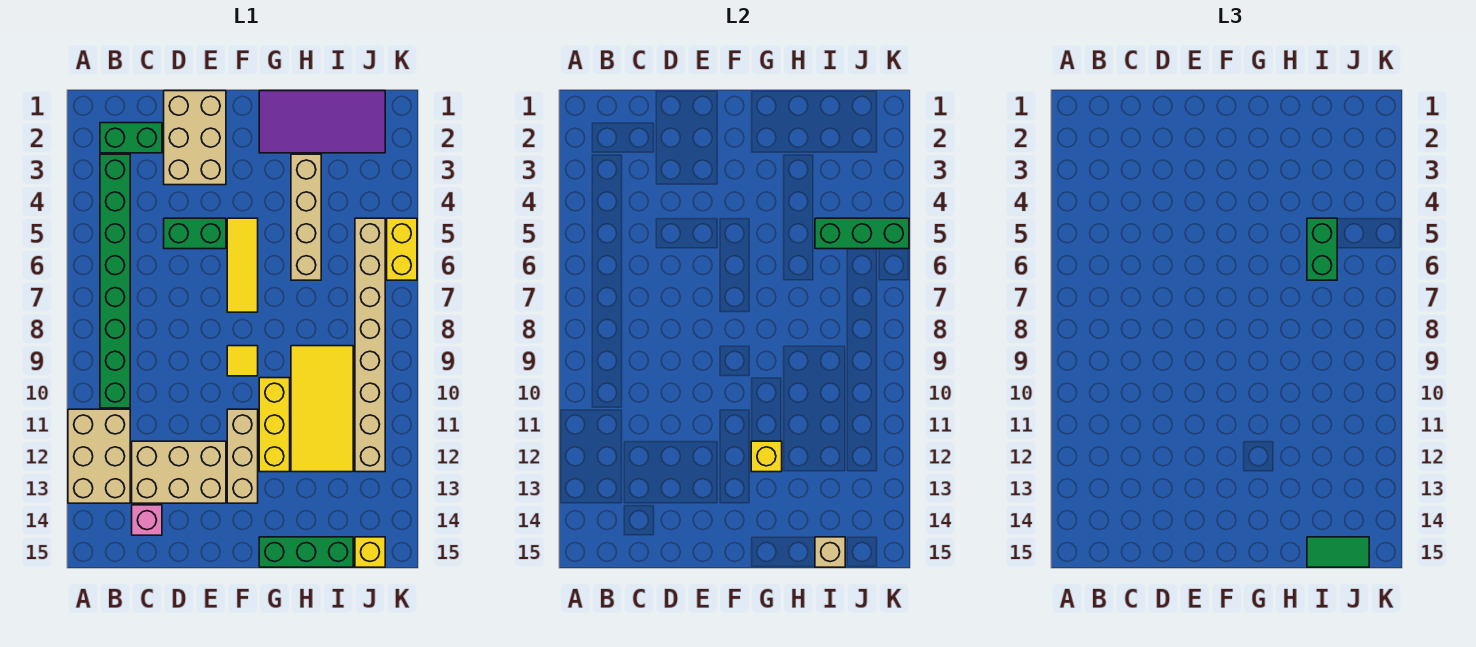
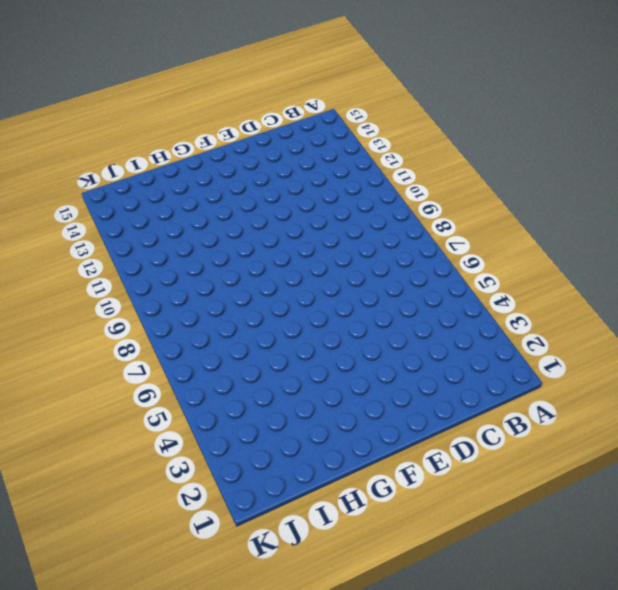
none -> tan brick A11:B13 level 1
none -> green brick B2:C2 level 1
none -> green brick B3:B10 level 1

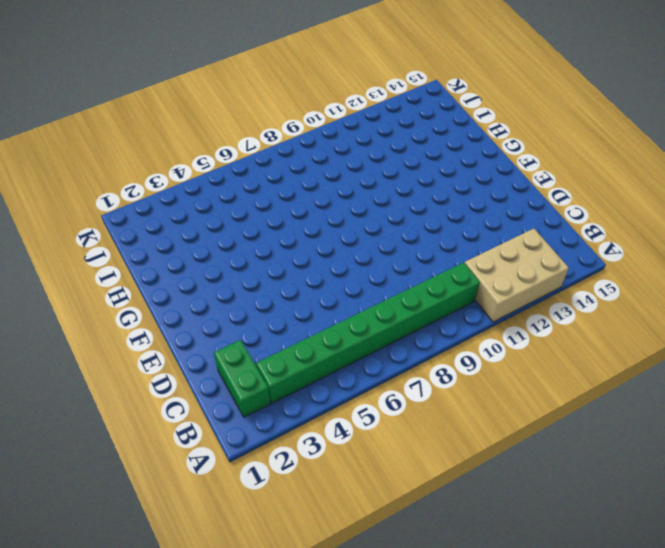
none -> tan brick C12:E13 level 1
none -> pink brick C14 level 1
none -> tan brick D1:E3 level 1

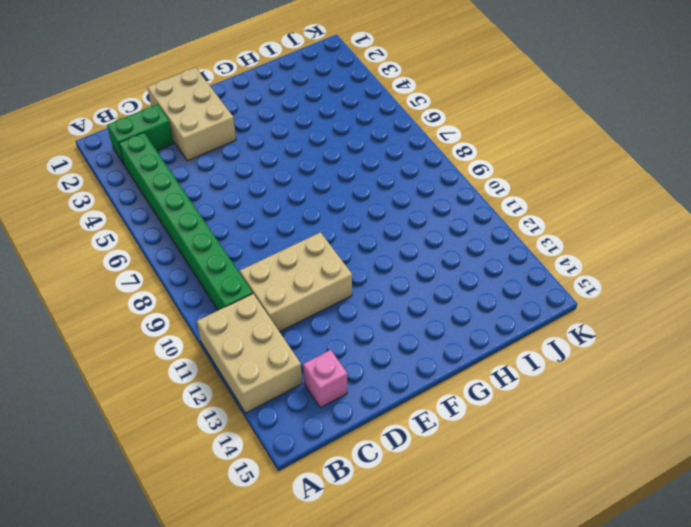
tan brick C10:E11 level 1 -> tan brick C12:E13 level 1
none -> green brick D5:E5 level 1
none -> yellow tile F5:F7 level 1
none -> yellow tile F9 level 1

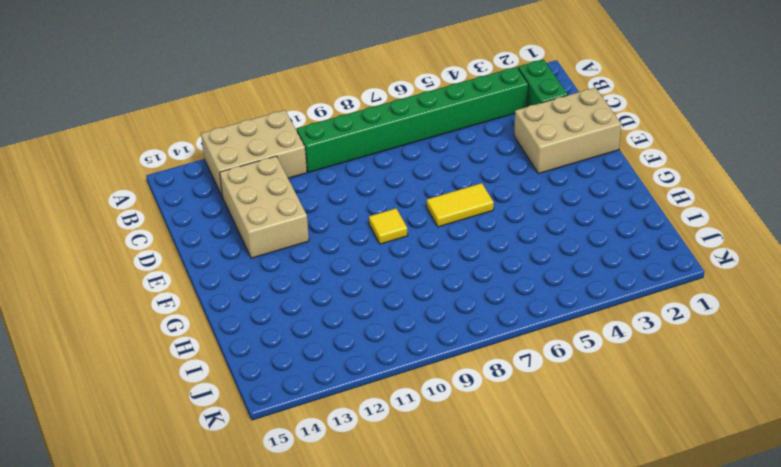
yellow tile F6:F7 level 1 -> yellow tile F5:F7 level 1
none -> pink brick C14 level 1
none -> green brick D5:E5 level 1
none -> tan brick F11:F13 level 1

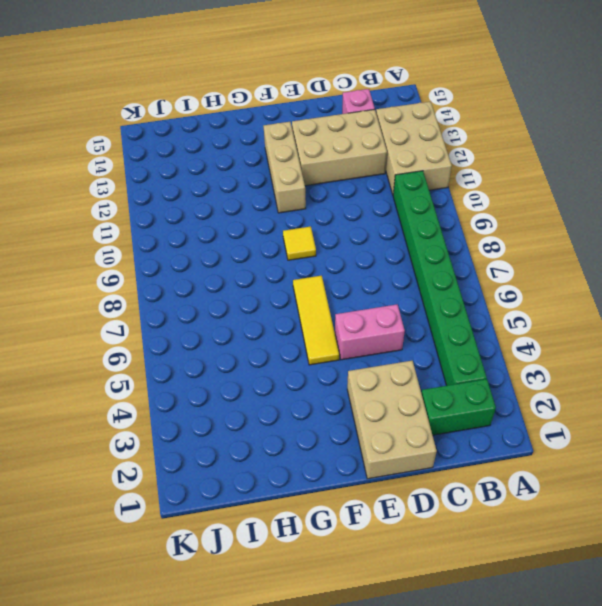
pink brick D5:E5 level 1 -> green brick D5:E5 level 1
none -> purple tile G1:J2 level 1
none -> yellow brick G10:G12 level 1
none -> green brick G15:I15 level 1

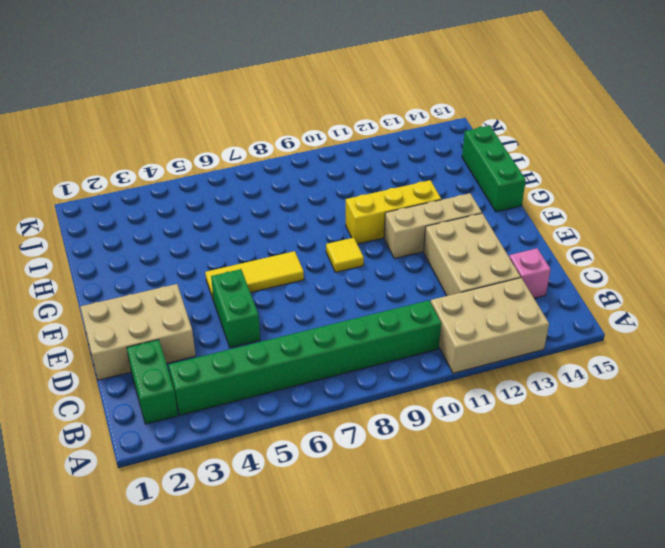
none -> purple tile G1:J2 level 1
none -> tan brick H3:H6 level 1
none -> yellow tile H9:I12 level 1

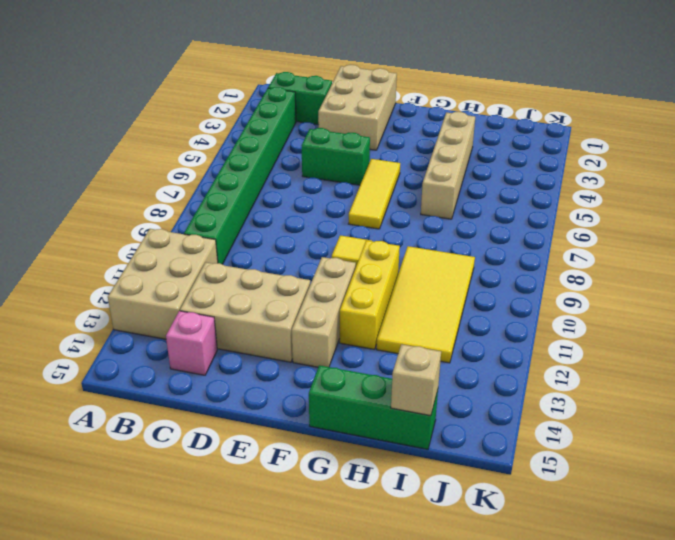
none -> purple tile G1:J2 level 1
none -> tan brick J5:J12 level 1
none -> yellow brick J15 level 1

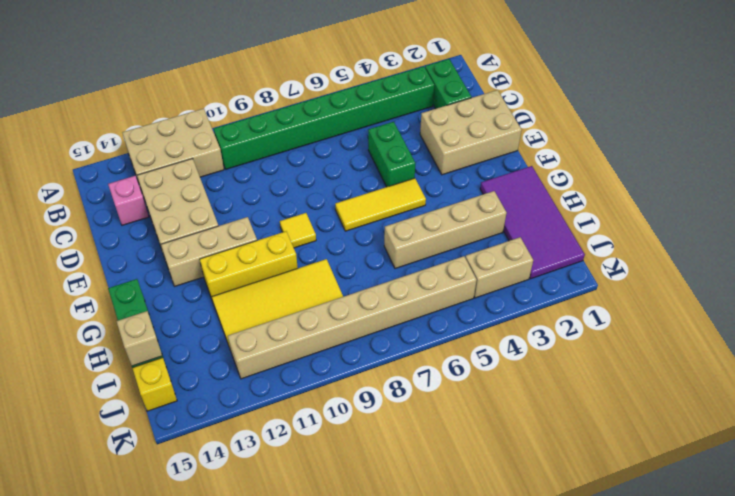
tan brick J3:J4 level 1 -> none
none -> yellow brick K5:K6 level 1
none -> yellow brick G12 level 2
none -> green brick I5:K5 level 2

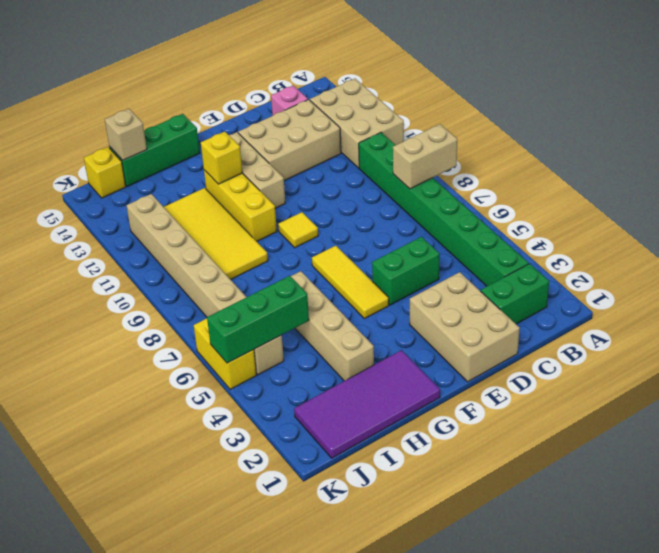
tan brick A8:B8 level 2 -> none
none -> green brick I5:I6 level 3
none -> green tile I15:J15 level 3

